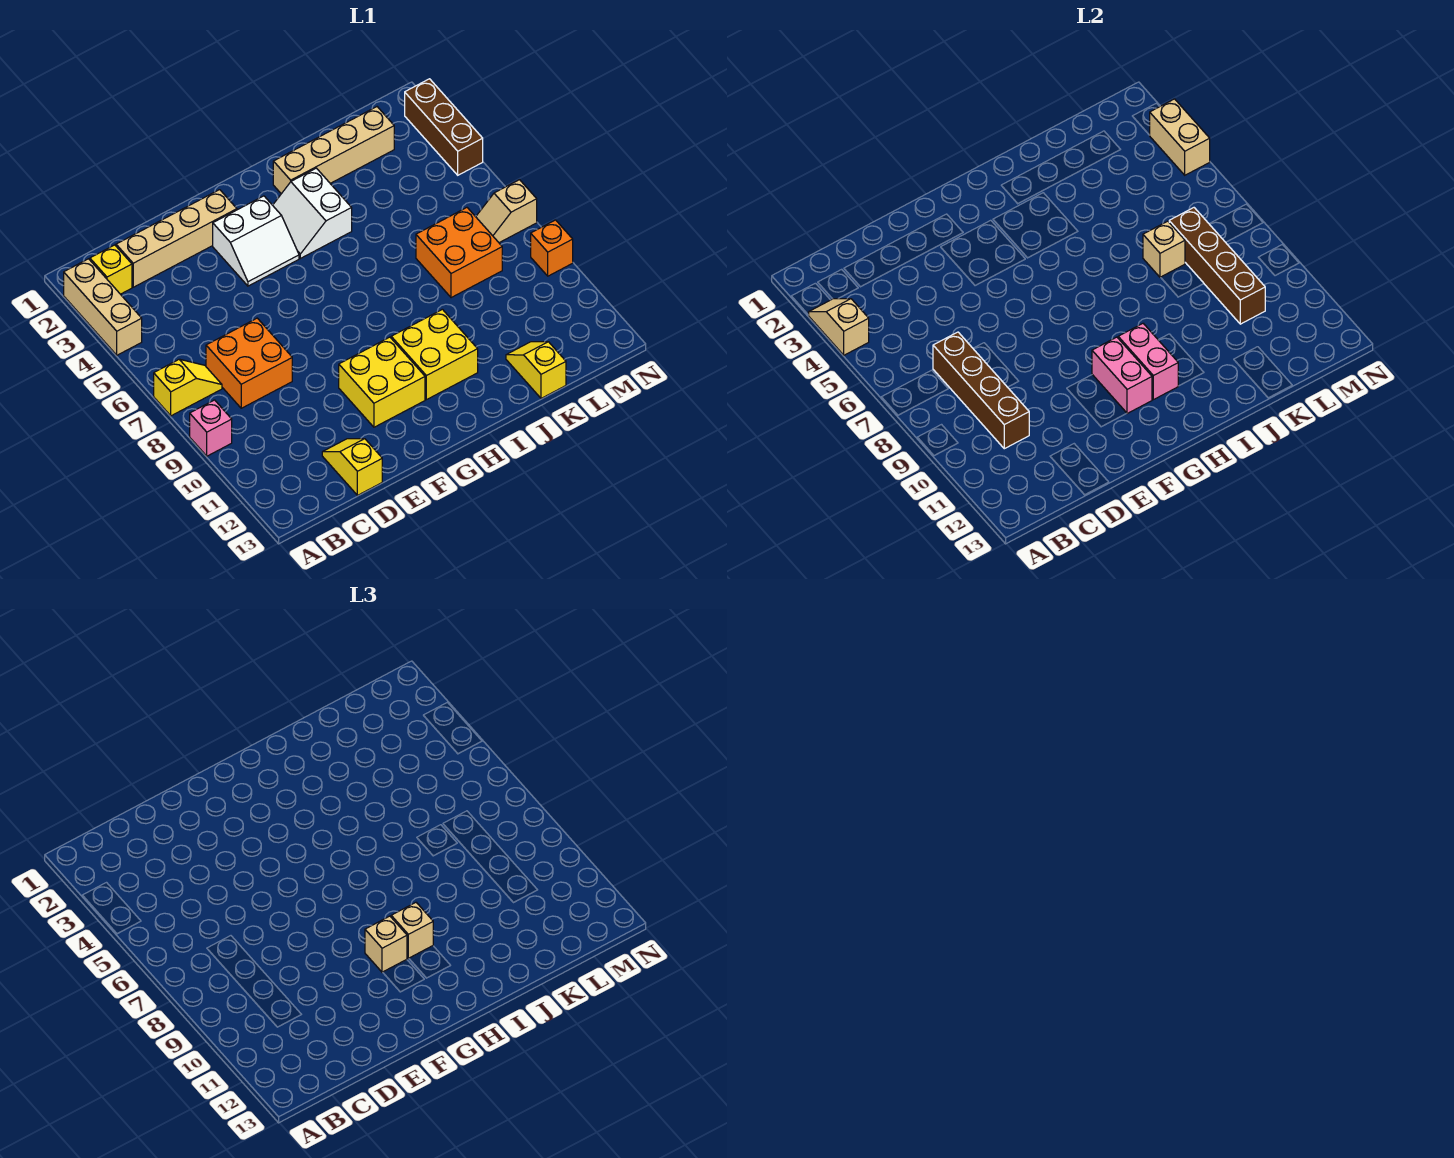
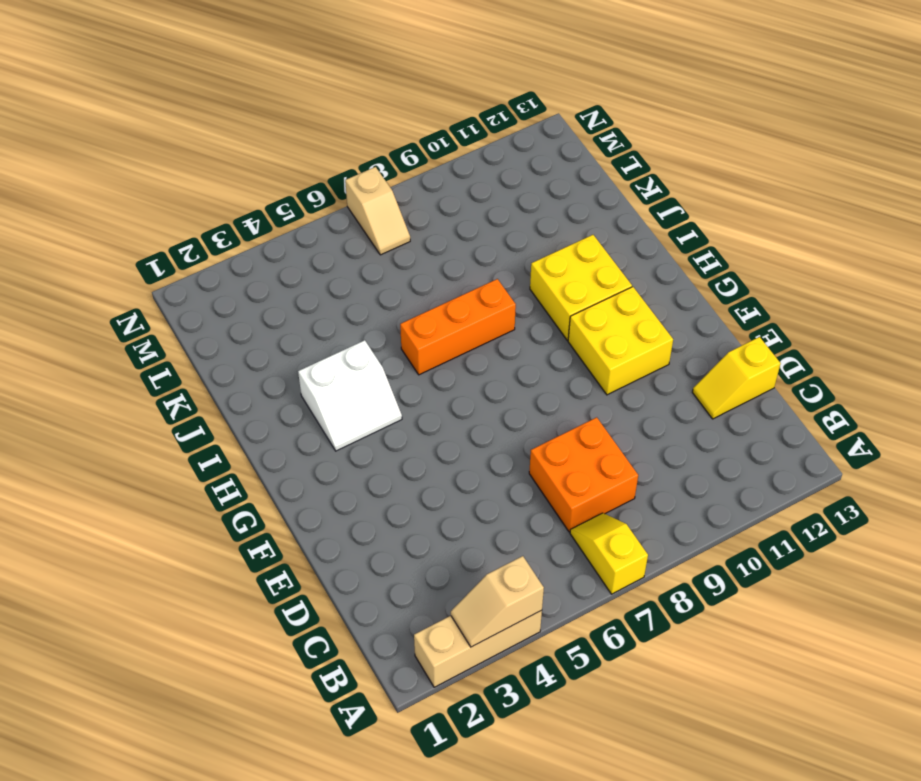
orange brick I6:I8 level 1 -> none
none -> pink brick A9 level 1
none -> yellow brick B2 level 1
none -> tan brick C2:F2 level 1

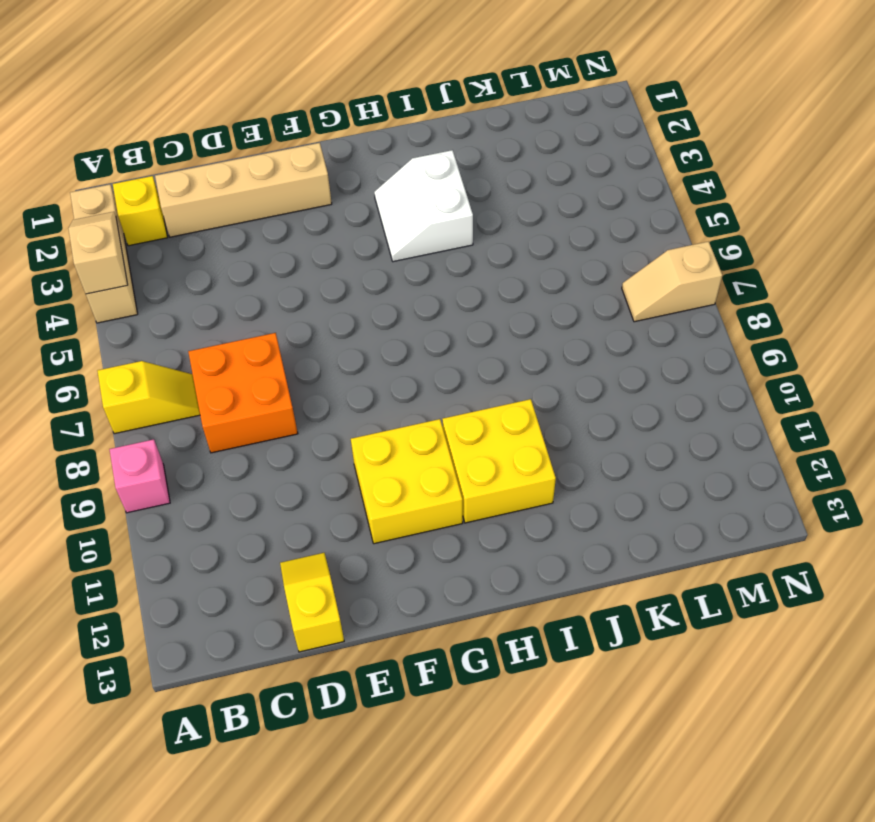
none -> white slope F3:G4 level 1 top 3
none -> tan brick I2:L2 level 1
none -> orange brick K7:L8 level 1

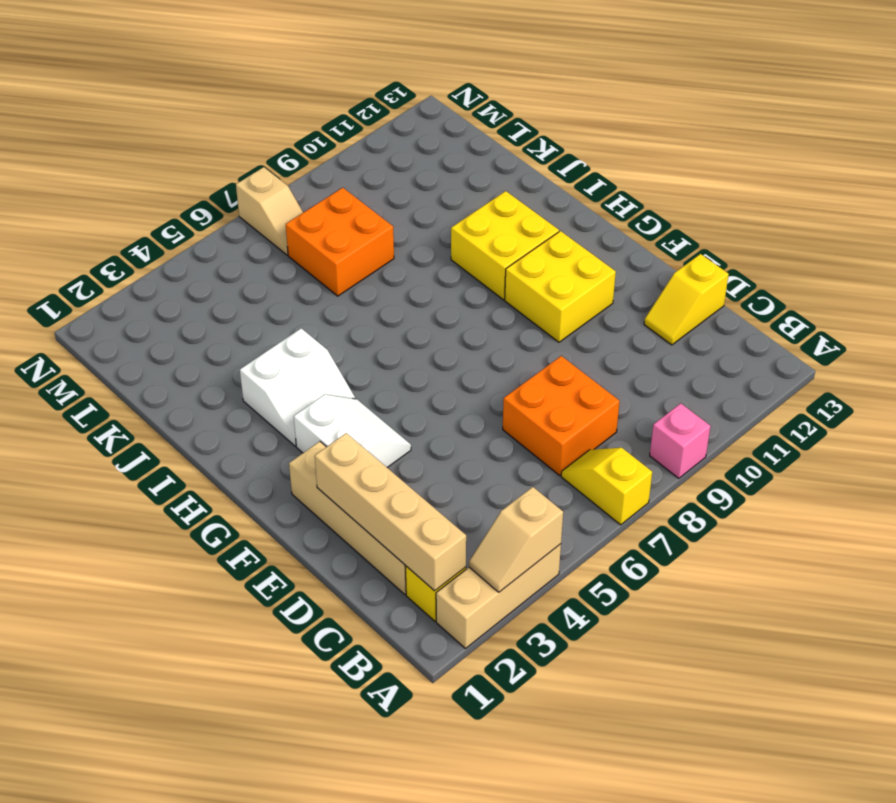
tan brick B2:E2 level 2 -> tan brick I2:L2 level 1
none -> yellow slope K12:K13 level 1 top 13
none -> brown brick N2:N4 level 1
none -> orange brick N9 level 1

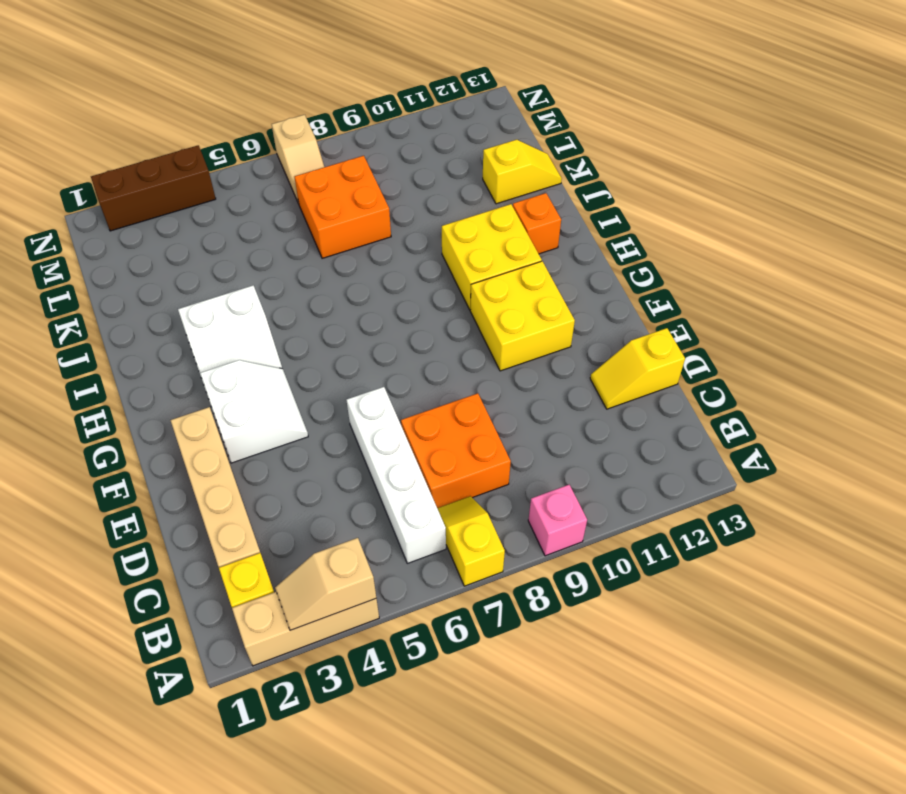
white brick B6:E6 level 1 -> none
orange brick I12 level 1 -> orange brick N9 level 1
yellow slope K12:K13 level 1 top 12 -> yellow slope K12:K13 level 1 top 13
none -> tan brick I2:L2 level 1
none -> brown brick C7:C10 level 2
none -> pink brick G10:G11 level 2

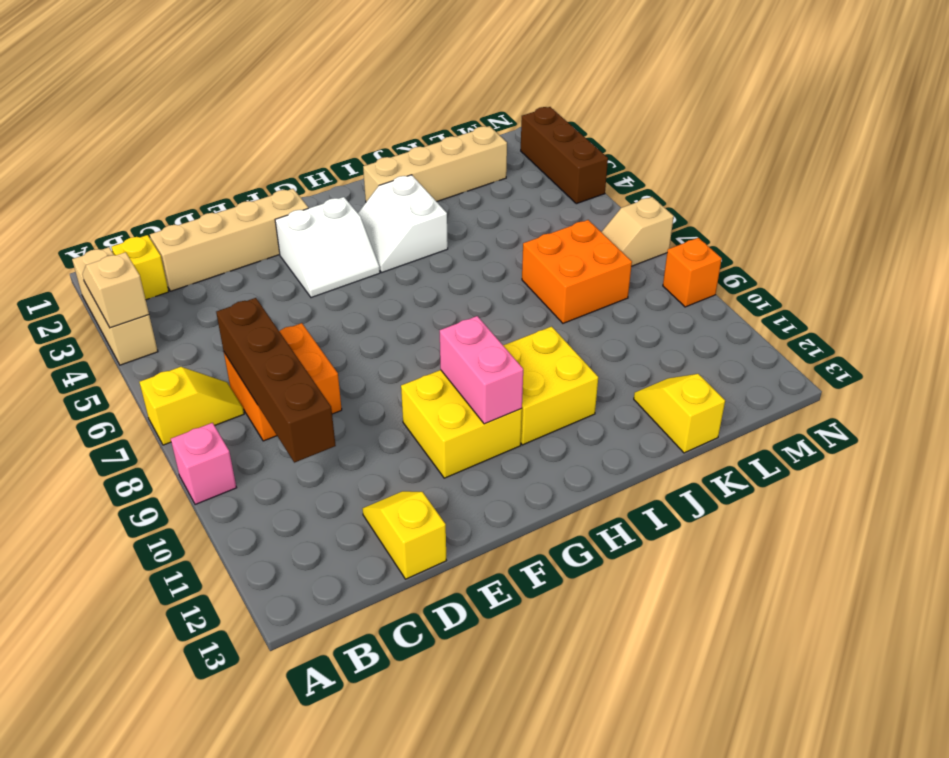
none -> pink brick H10:H11 level 2
none -> tan brick K7 level 2
none -> brown brick L7:L10 level 2

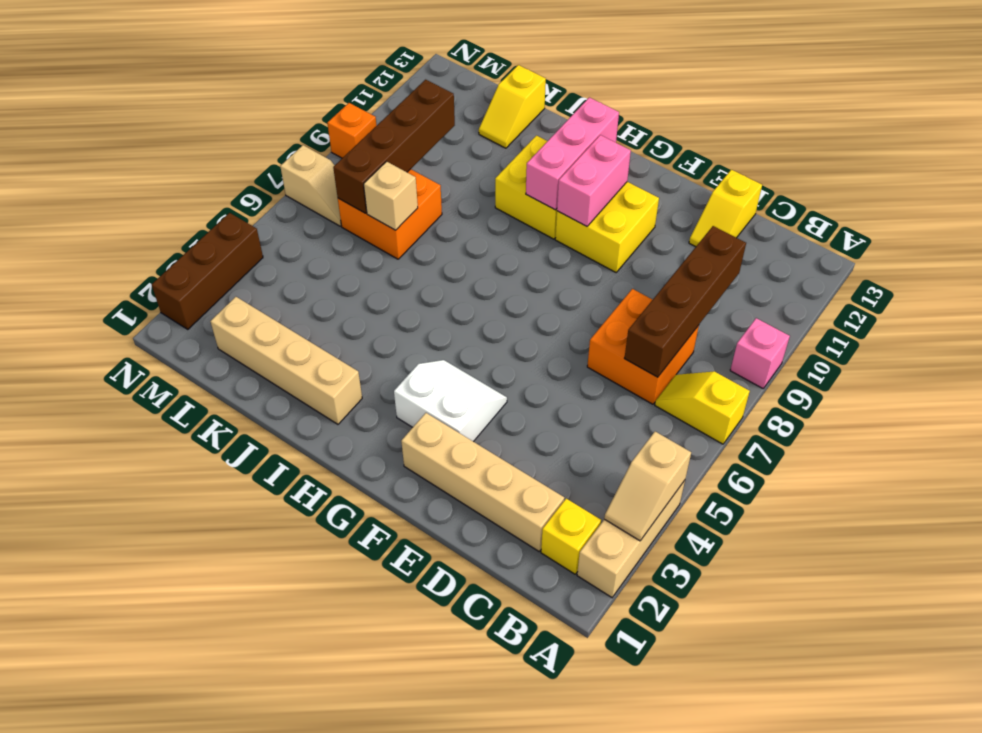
pink brick H10:H12 level 2 -> pink brick H10:H11 level 2
none -> white slope H3:I4 level 1 top I
none -> tan brick N3:N4 level 2
none -> tan brick G10 level 3

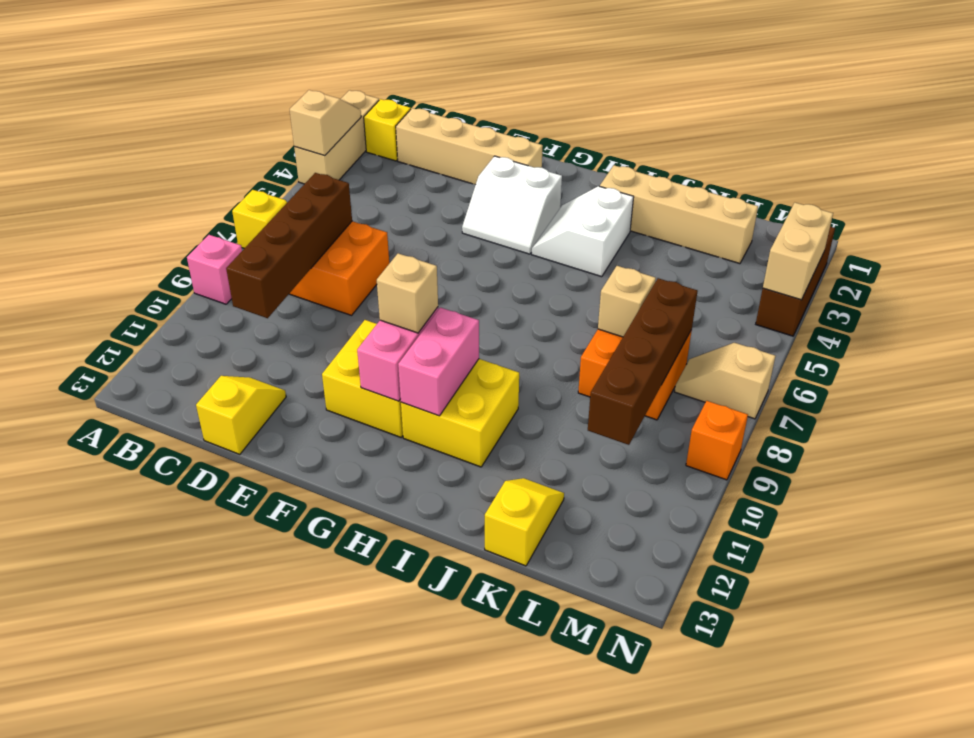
none -> tan brick H10 level 3

